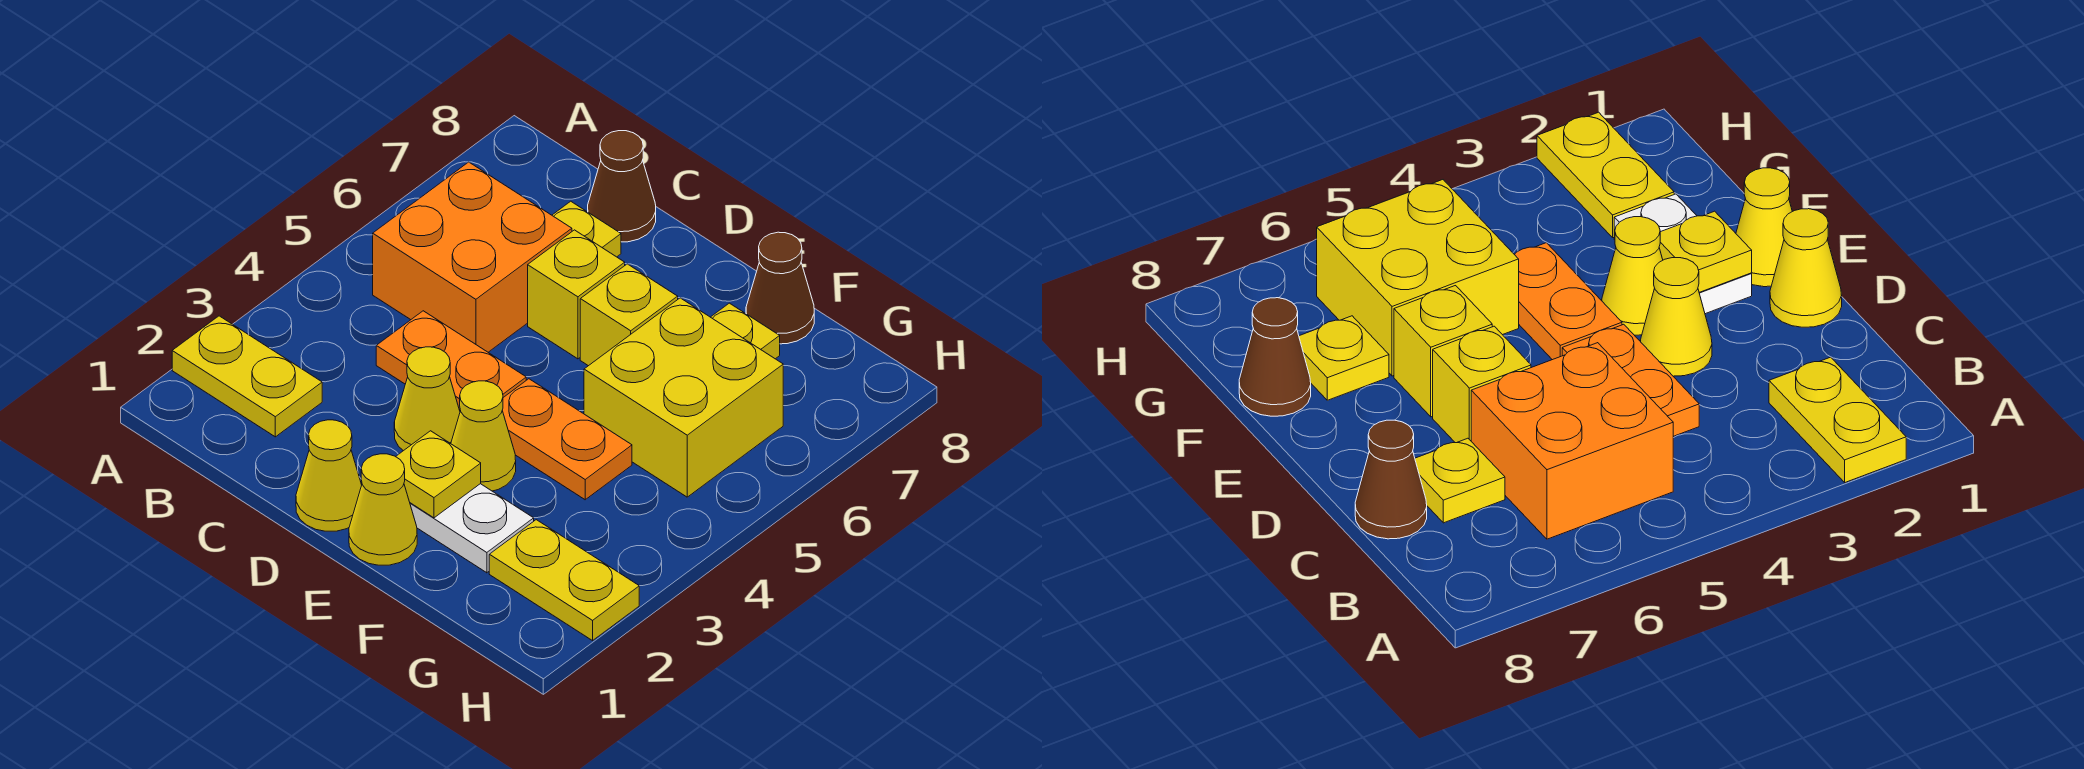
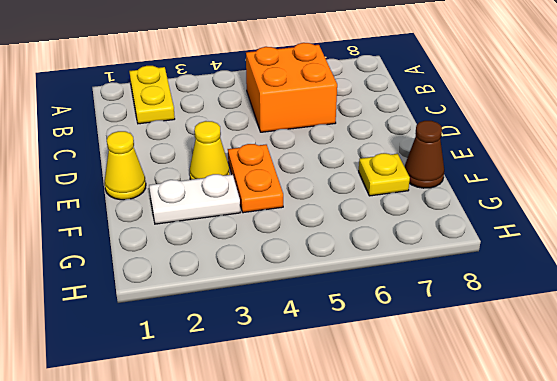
white plate F2:F3 level 1 -> white plate E2:F2 level 1
none -> orange plate C4:D4 level 1
none -> yellow plate C7 level 1
none -> brown cone C8 level 1

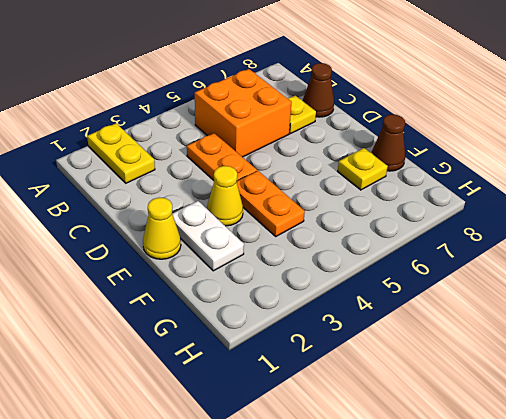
none -> yellow cone D1 level 1
none -> yellow cone D3 level 1
none -> yellow brick D6 level 1

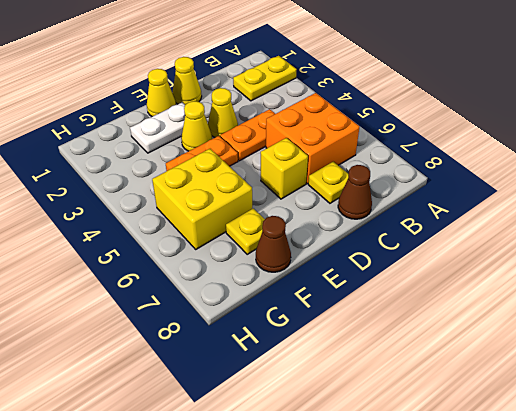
none -> yellow brick E6 level 1
none -> yellow plate G2:H2 level 1
none -> yellow plate E2 level 2

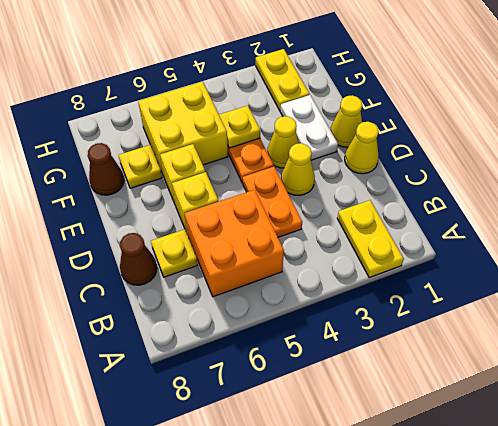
yellow plate F4 level 2 -> yellow plate E2 level 2

